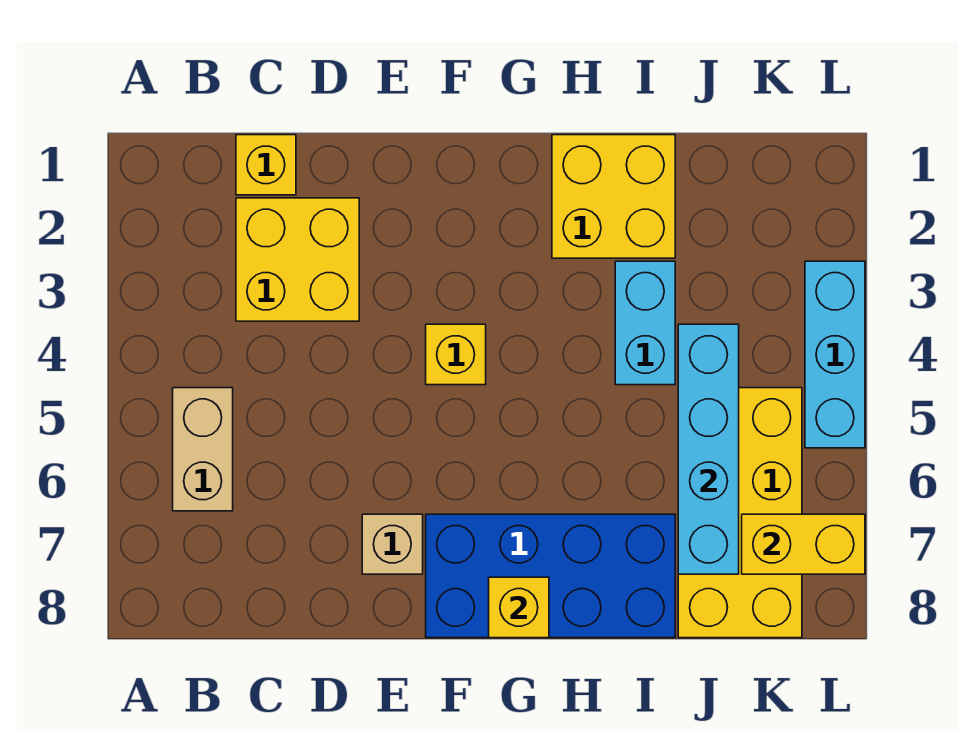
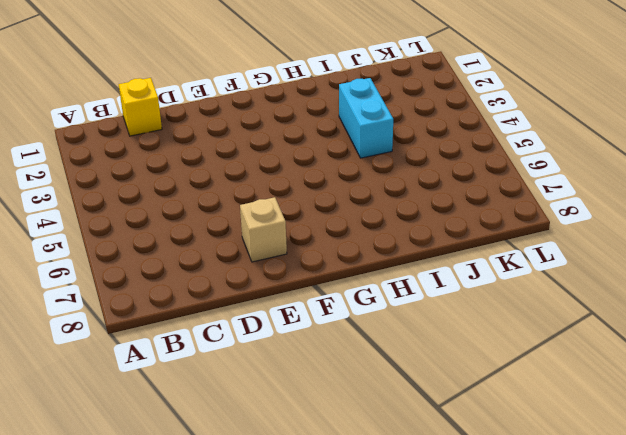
none -> tan brick B5:B6 level 1
none -> yellow brick C2:D3 level 1
none -> yellow brick F4 level 1

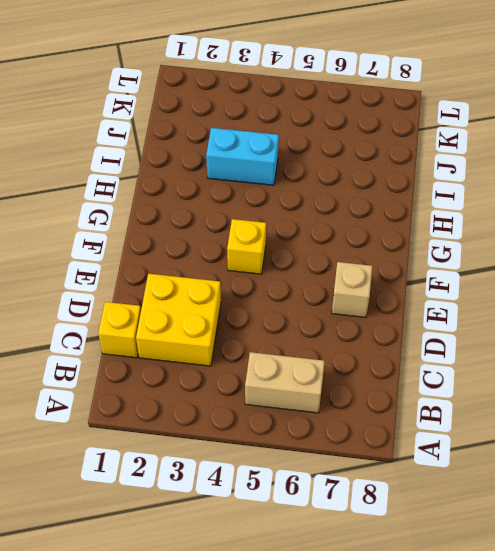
none -> blue brick F7:I8 level 1
none -> yellow brick H1:I2 level 1
none -> yellow brick J5:K8 level 1

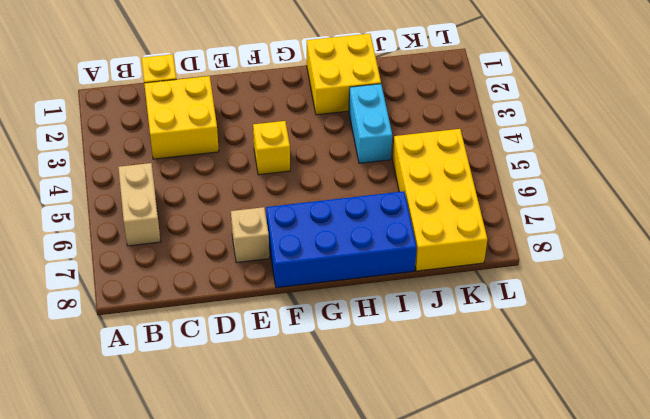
none -> cyan brick L3:L5 level 1
none -> yellow brick G8 level 2
none -> cyan brick J4:J7 level 2

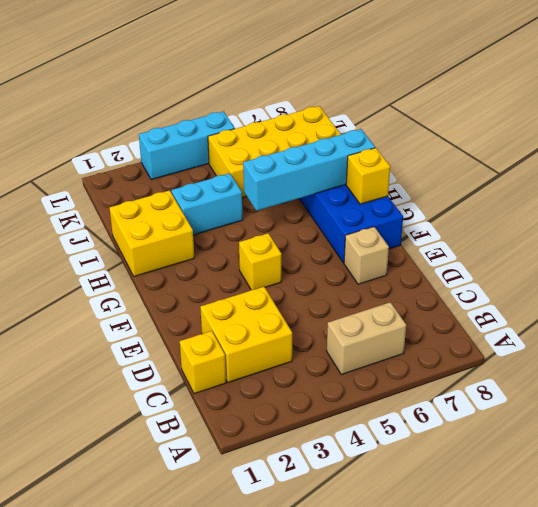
cyan brick H5:H8 level 2 -> cyan brick J4:J7 level 2
none -> yellow brick K7:L7 level 2

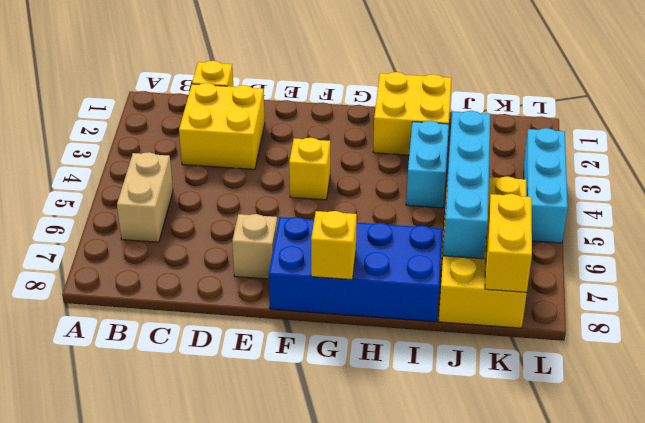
yellow brick K7:K8 level 2 -> yellow brick K7:L7 level 2

